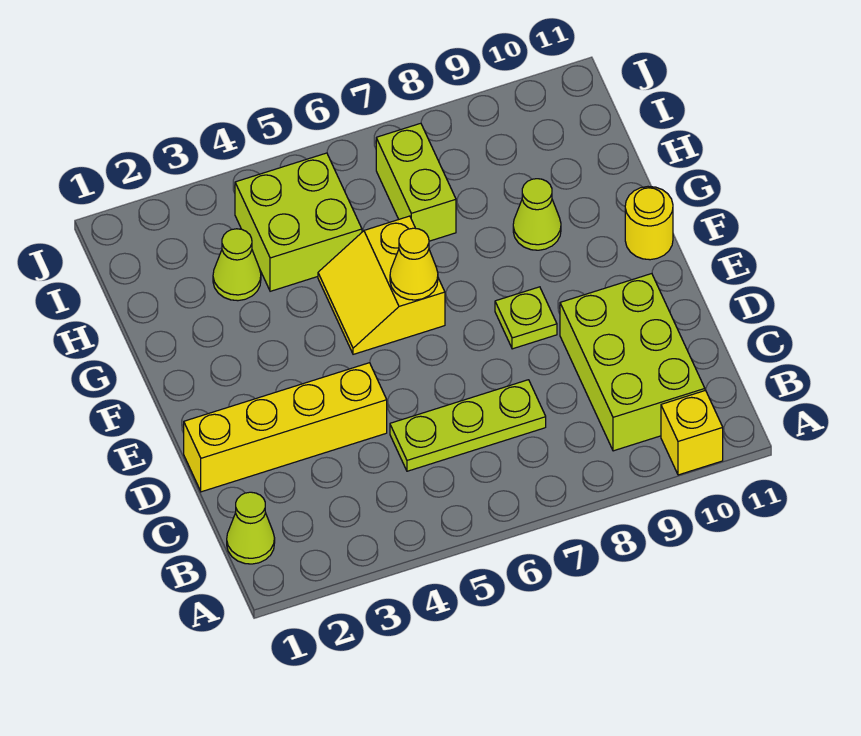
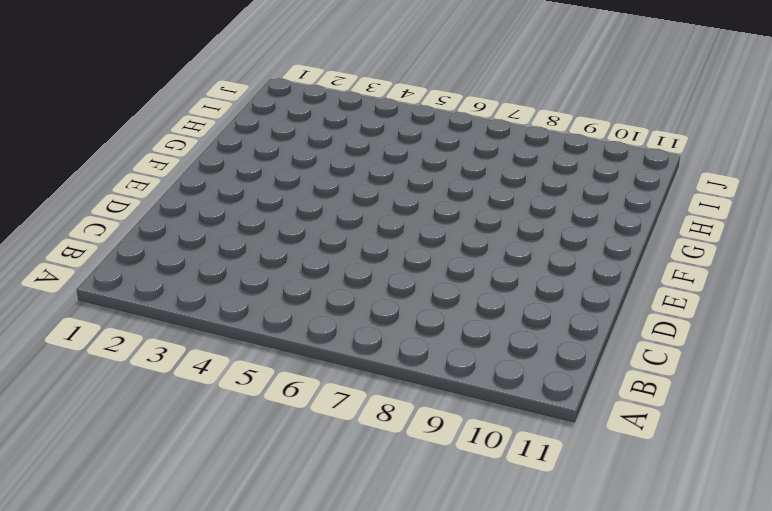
none -> yellow brick A10 level 1
none -> lime cone B1 level 1
none -> lime brick B9:D10 level 1

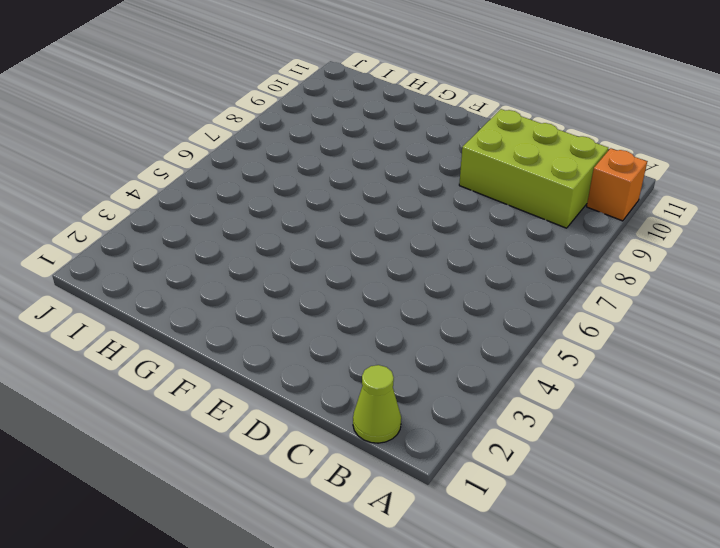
orange brick A10 level 1 -> yellow brick A10 level 1
none -> lime plate C5:C7 level 1
none -> yellow brick D1:D4 level 1
none -> lime plate E8 level 1

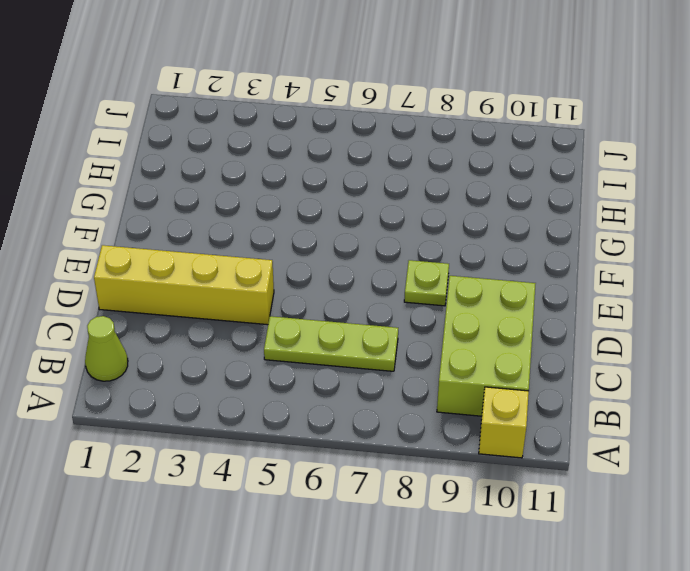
none -> yellow slope F5:G6 level 1 top 6
none -> yellow round brick F11 level 1
none -> lime cone G9 level 1

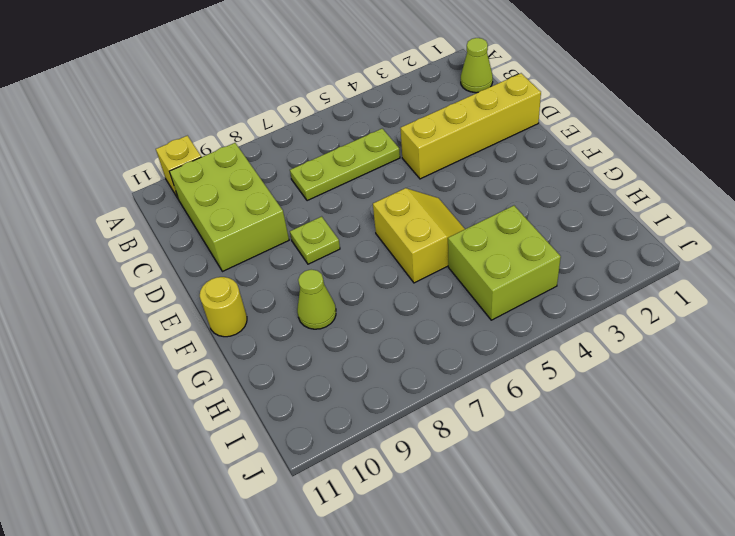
none -> lime cone H3 level 1
none -> lime brick H7:I7 level 1
none -> yellow cone F6 level 2

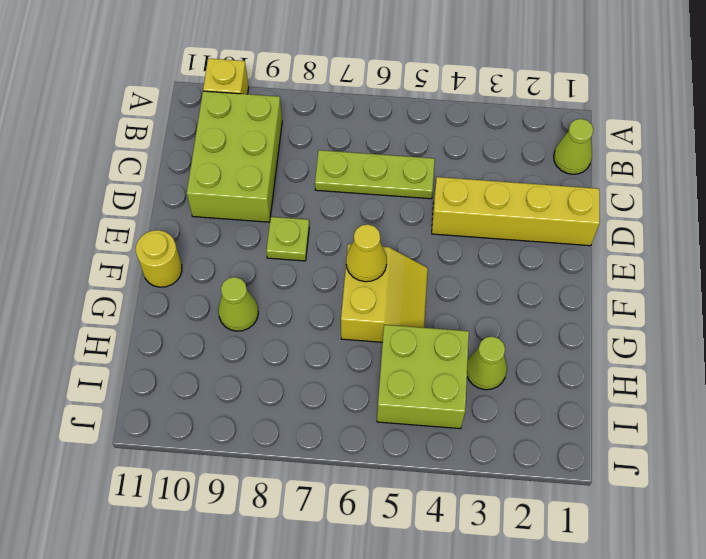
none -> lime brick H7:I7 level 1

